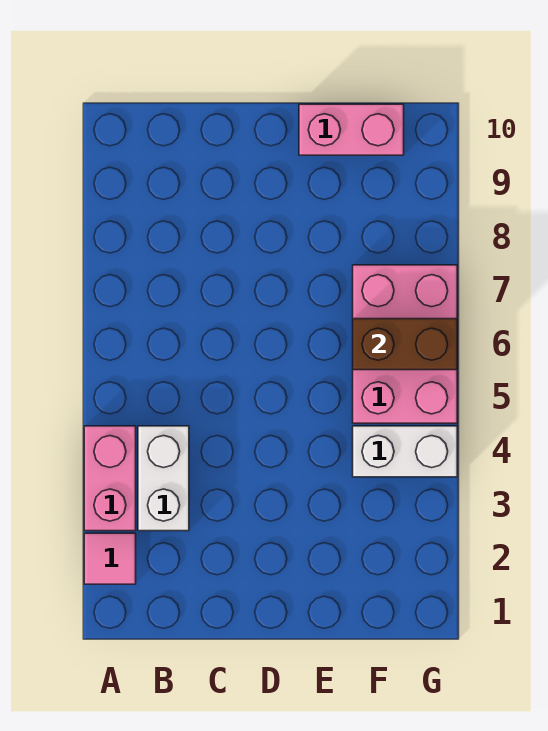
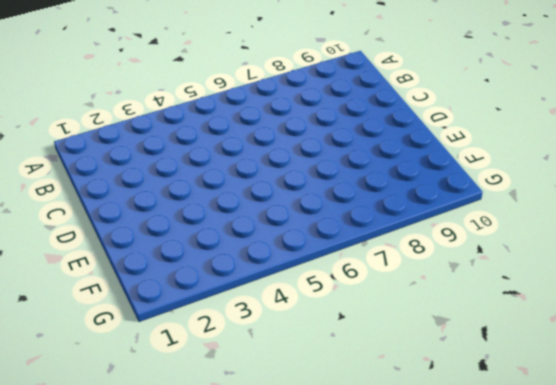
none -> pink tile A2 level 1
none -> pink brick A3:A4 level 1

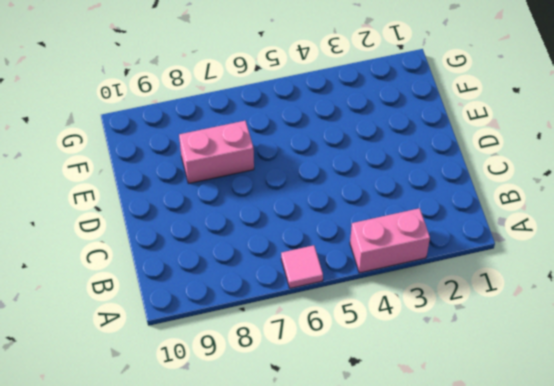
pink tile A6 level 1 -> pink tile A2 level 1
pink brick E7:E8 level 1 -> pink brick E10:F10 level 1
none -> white brick B3:B4 level 1
none -> white brick F4:G4 level 1

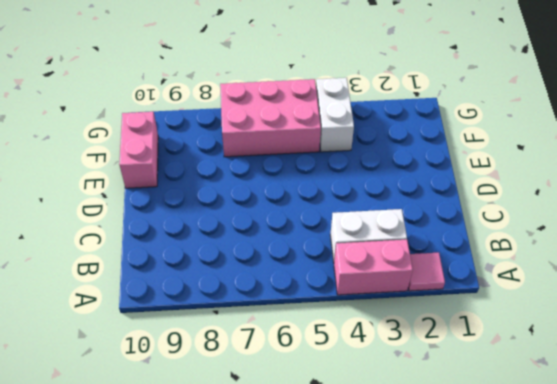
none -> brown brick F6:G6 level 2

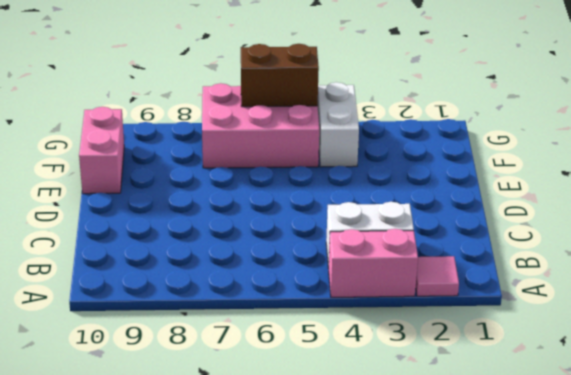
brown brick G5:G6 level 2 -> brown brick F6:G6 level 2

